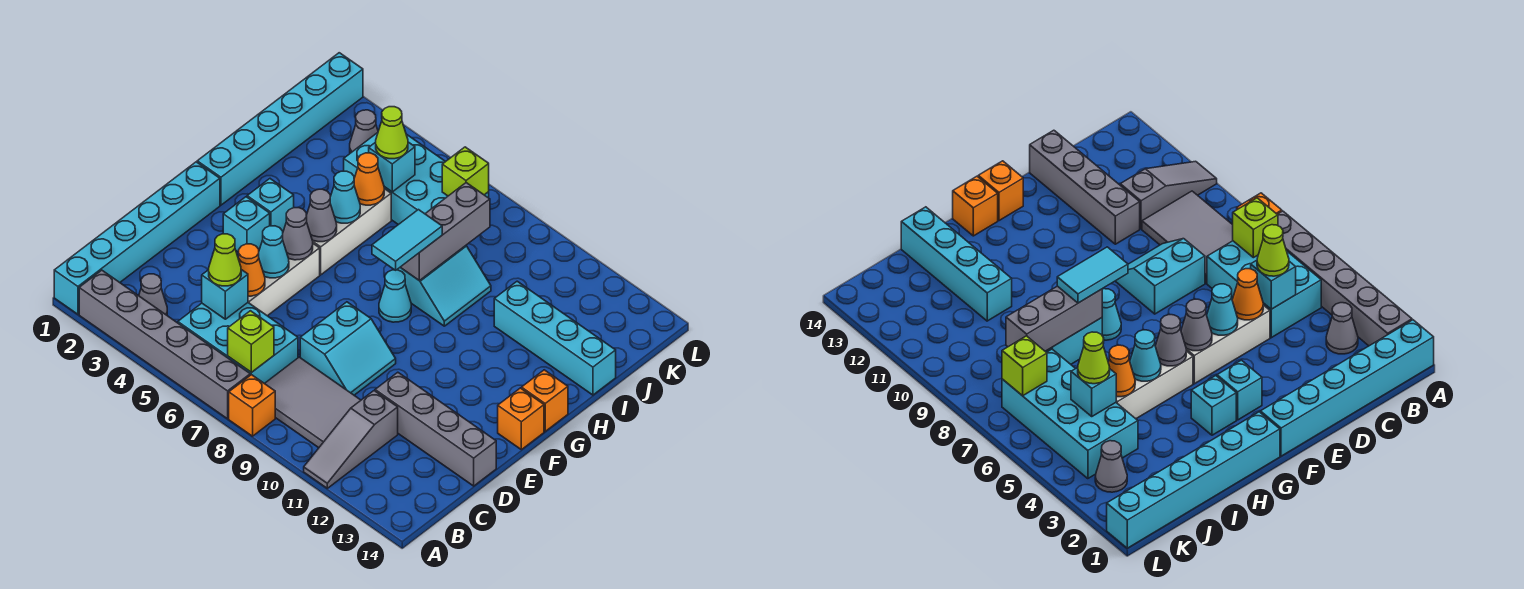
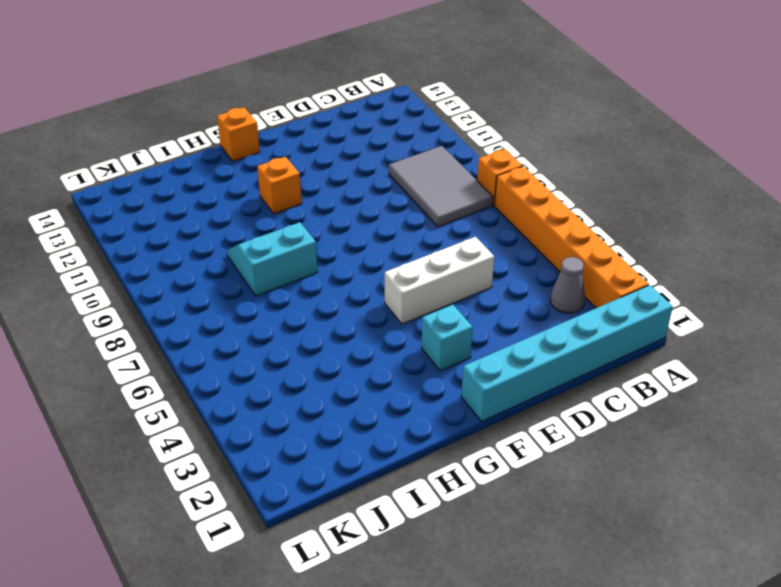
orange brick A2:A7 level 1 -> grey brick A2:A7 level 1
orange brick G11 level 1 -> orange brick F14 level 1
none -> grey slope A11:C11 level 1 top C
none -> cyan brick B5:C7 level 1
none -> cyan slope D8:E9 level 1 top 8
none -> grey brick D11:D14 level 1

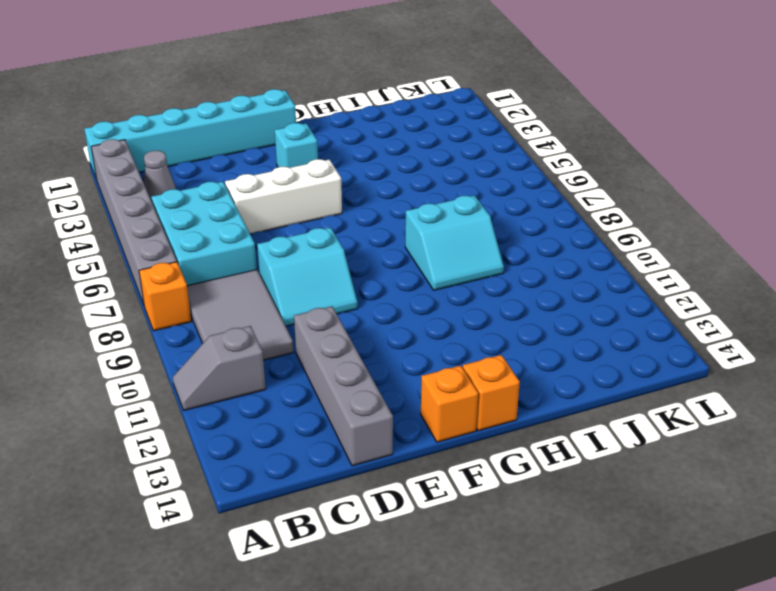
grey slope A11:B11 level 1 top B -> grey slope A11:C11 level 1 top C
none -> cyan brick G1:L1 level 1
none -> cyan brick G3 level 1
none -> white brick G5:I5 level 1
none -> cyan cone G8 level 1

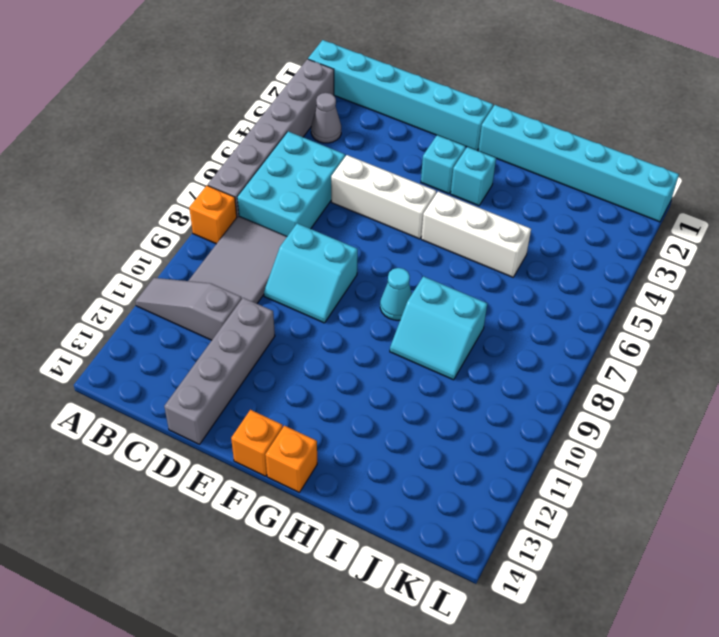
none -> cyan brick I11:I14 level 1
none -> cyan brick J4:K7 level 1
none -> grey cone K3 level 1
none -> lime brick B7 level 2

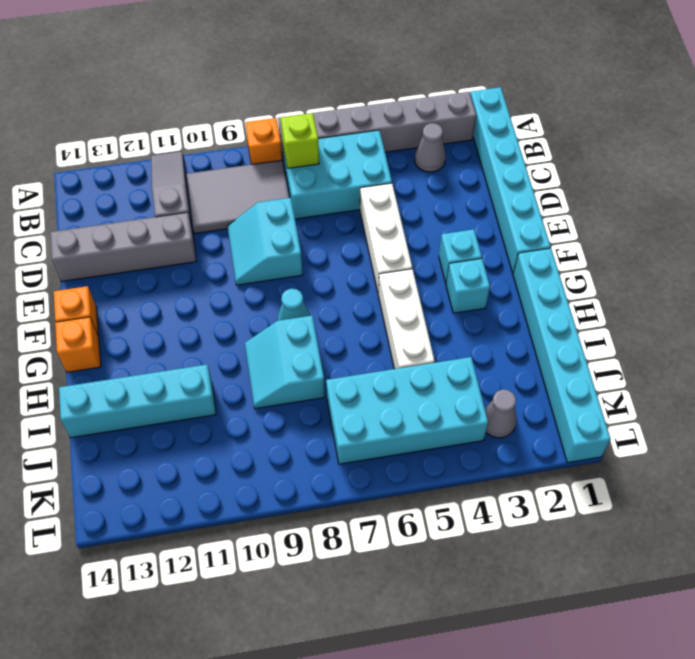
none -> cyan brick C5 level 2
none -> orange cone D5 level 2
none -> cyan cone E5 level 2
none -> grey cone F5 level 2

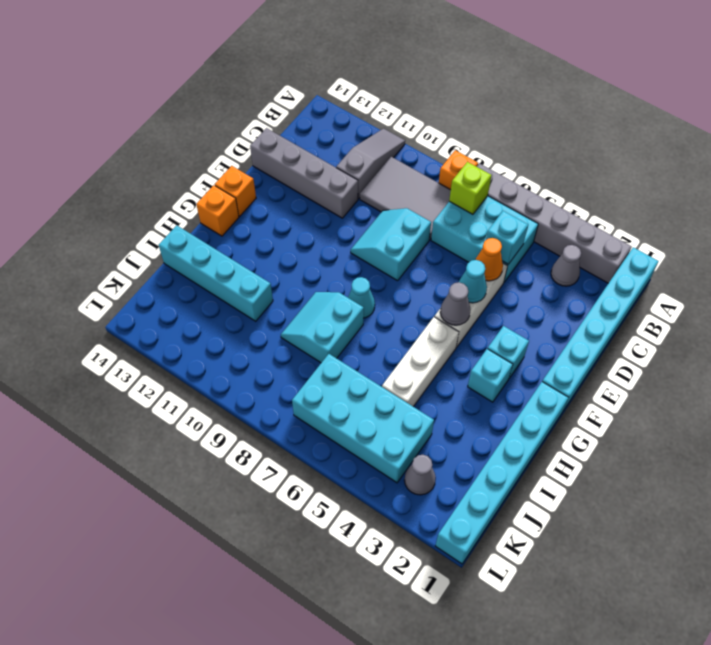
none -> grey cone G5 level 2
none -> cyan cone H5 level 2
none -> grey brick H8:J8 level 2
none -> orange cone I5 level 2

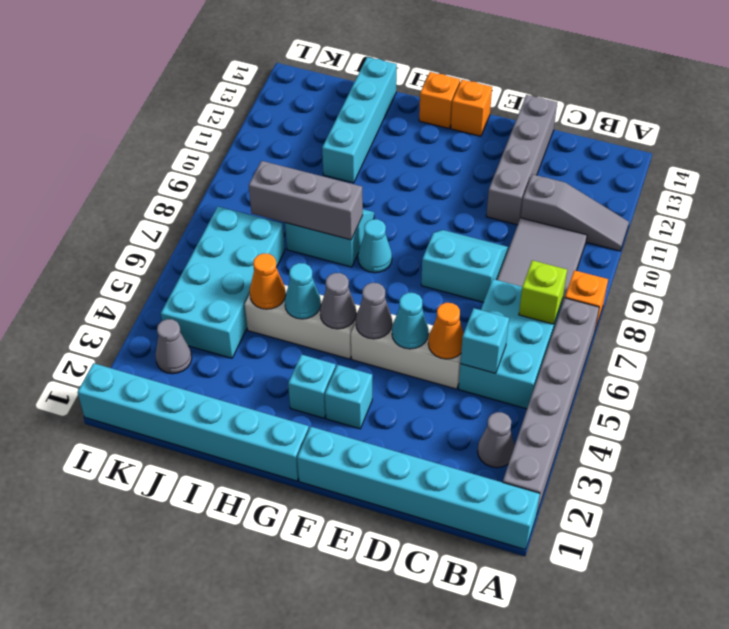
none -> cyan brick J5 level 2
none -> lime brick K7 level 2
none -> lime cone C5 level 3
none -> cyan tile G8:H8 level 3

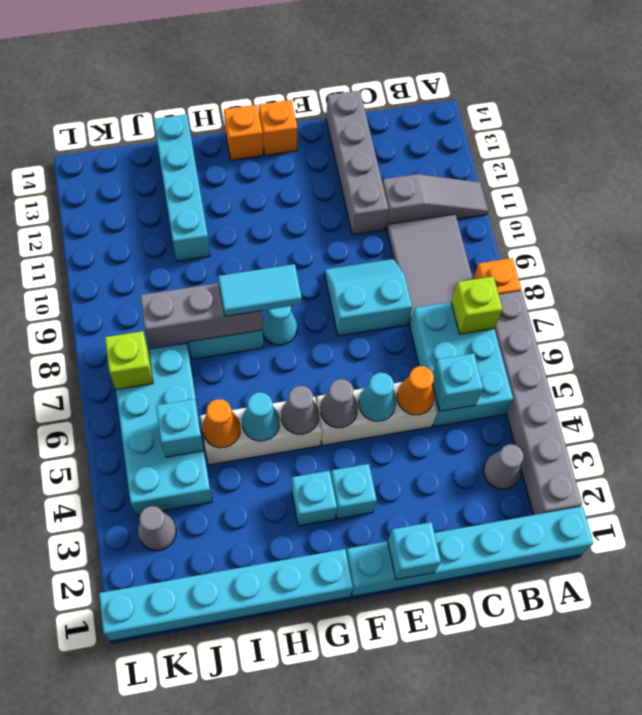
cyan brick E1 level 2 -> none
none -> lime cone C5 level 3
none -> lime cone J5 level 3

